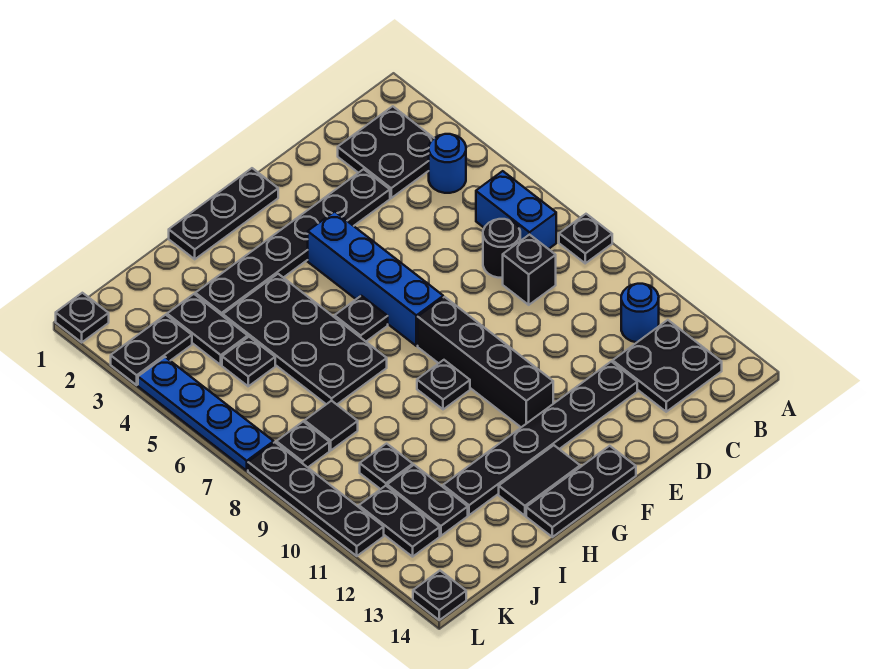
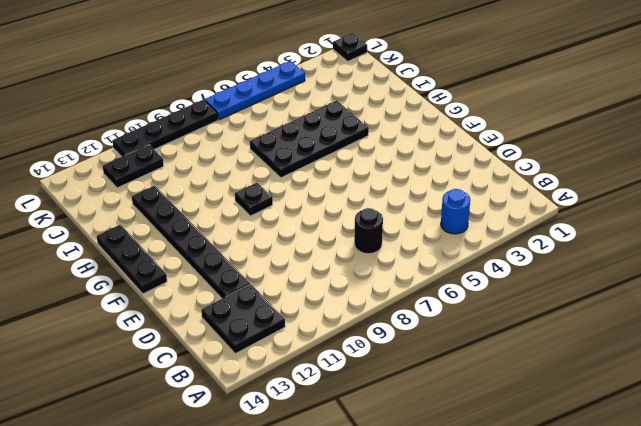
none -> black plate A8 level 1
none -> black plate B2:C3 level 1
none -> blue brick B6:B7 level 1
none -> blue round brick B11 level 1

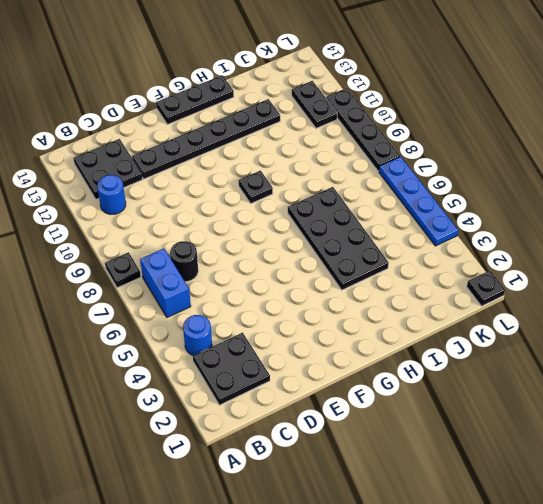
none -> black brick C8 level 1
none -> black plate D3:I3 level 1
none -> black plate F1:H1 level 1
none -> blue brick F4:F7 level 1

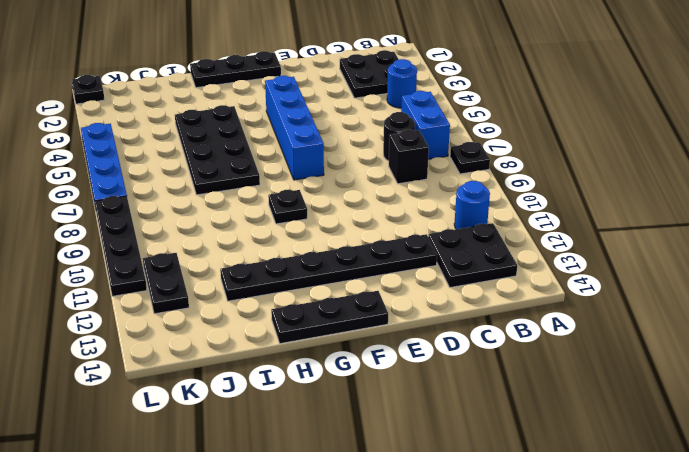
none -> black plate D3:I3 level 1
none -> black brick F8:F11 level 1
none -> black plate G6 level 1
none -> black tile G13:H13 level 1

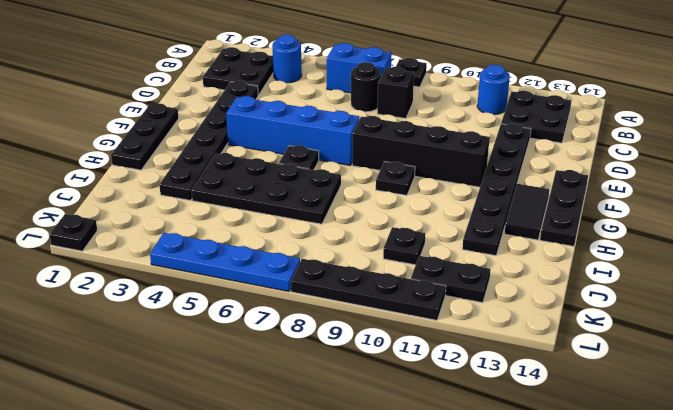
none -> black plate J3:J4 level 1
none -> black plate J5 level 1
none -> black tile J8 level 1
none -> black plate J11:J12 level 1

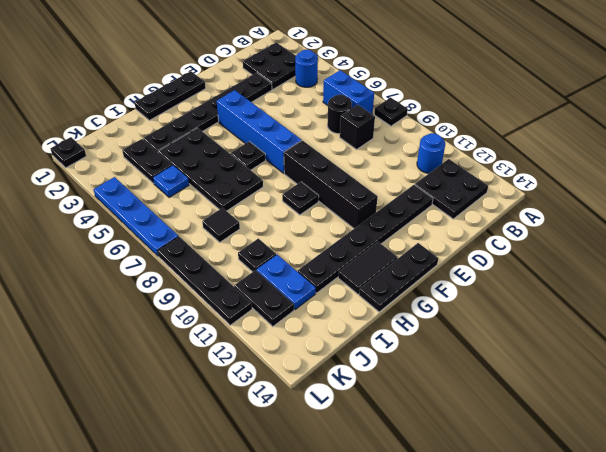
blue plate J5 level 1 -> black plate J5 level 1
blue plate J11:J12 level 1 -> black plate J11:J12 level 1
none -> black plate K3:L3 level 1
none -> black plate K8 level 1
none -> black plate L14 level 1

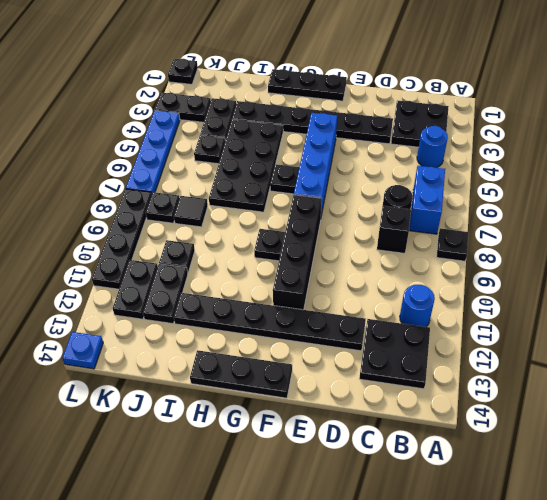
blue plate L14 level 1 -> black plate L14 level 1
none -> black tile G13:H13 level 1

